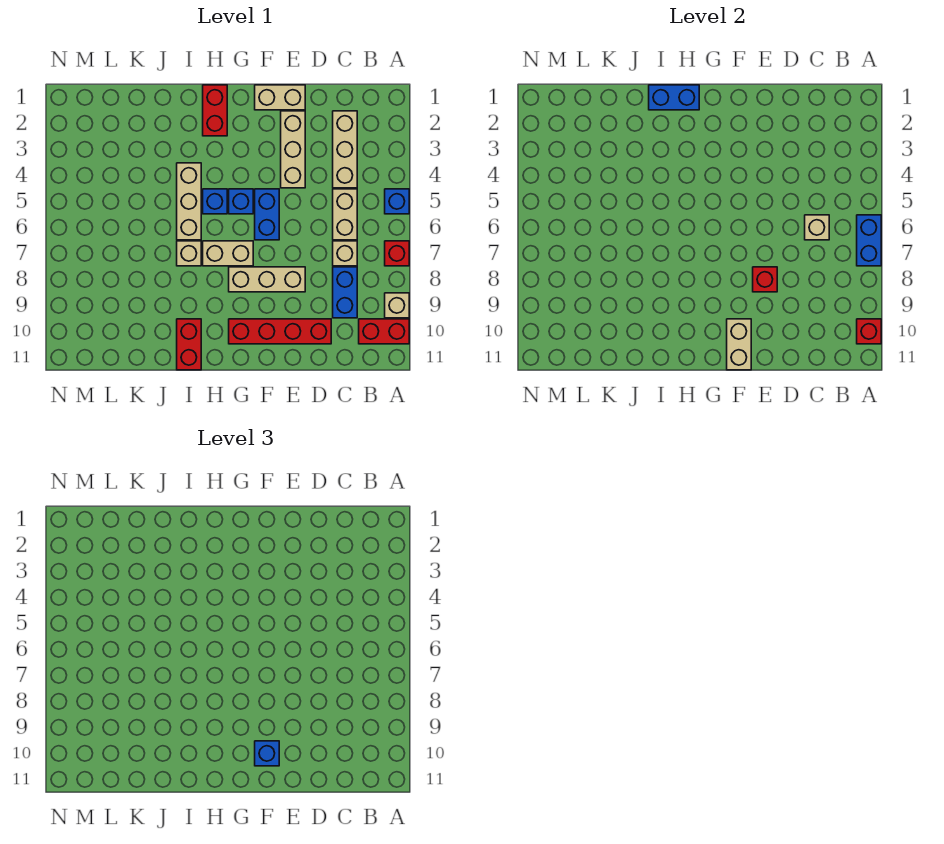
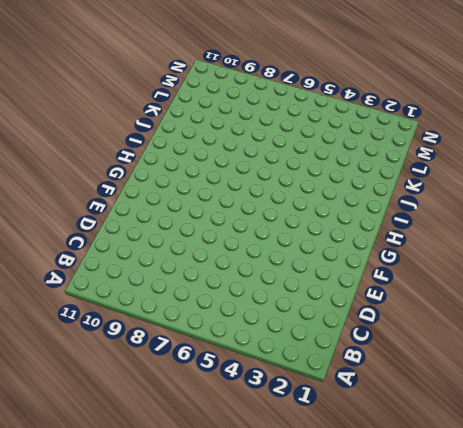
none -> blue brick A5 level 1
none -> red brick A7 level 1
none -> tan brick A9 level 1

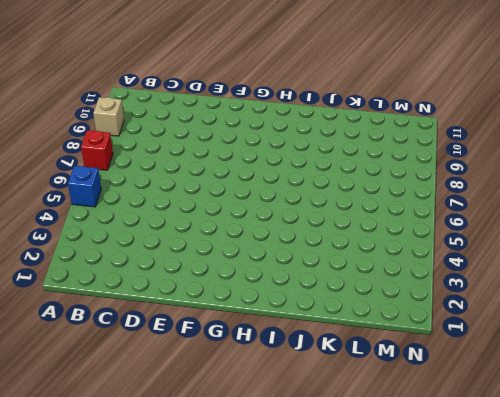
none -> red brick A10:B10 level 1
none -> tan brick C2:C4 level 1
none -> tan brick C5:C6 level 1

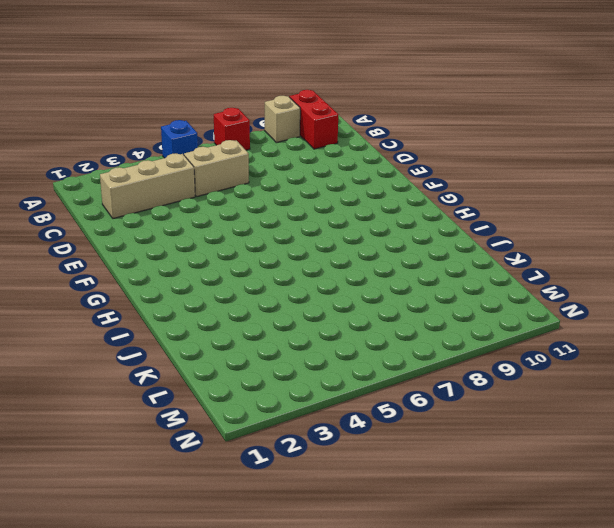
none -> tan brick C7 level 1
none -> blue brick C8:C9 level 1
none -> red brick D10:G10 level 1

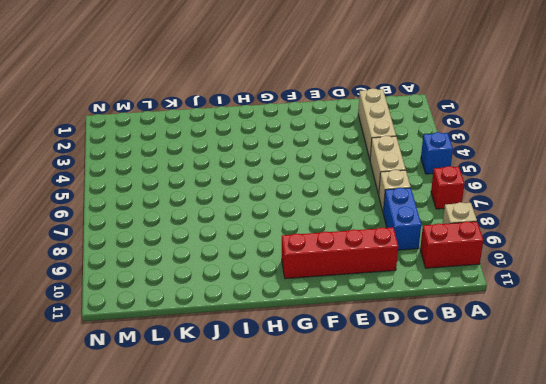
none -> tan brick E1:F1 level 1
none -> tan brick E2:E4 level 1
none -> tan brick E8:G8 level 1

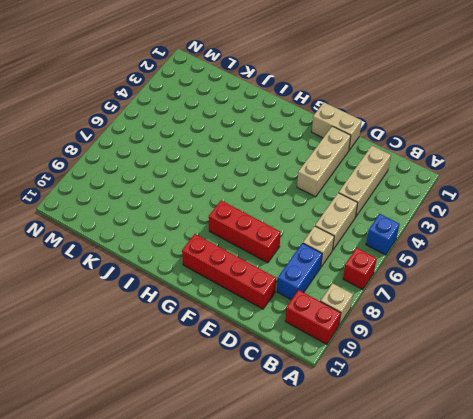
red brick E8:G8 level 1 -> tan brick E8:G8 level 1
none -> blue brick F5:F6 level 1
none -> blue brick G5 level 1
none -> tan brick G7:H7 level 1

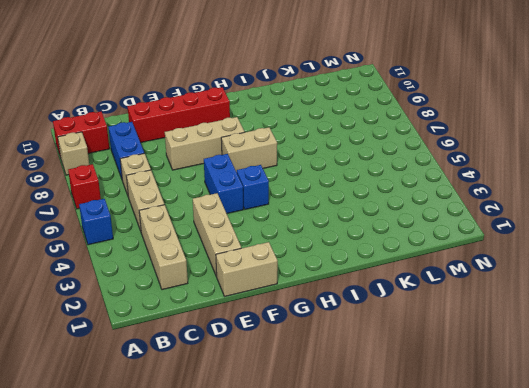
none -> red brick H1:H2 level 1
none -> blue brick H5 level 1
none -> tan brick I4:I6 level 1

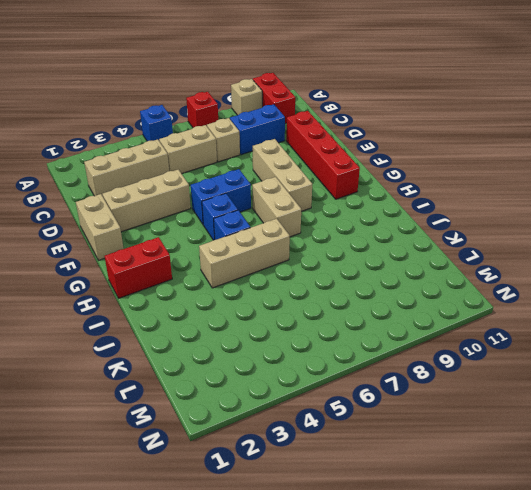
none -> tan brick I7 level 1
none -> red brick I10:I11 level 1
none -> blue brick A6:A7 level 2

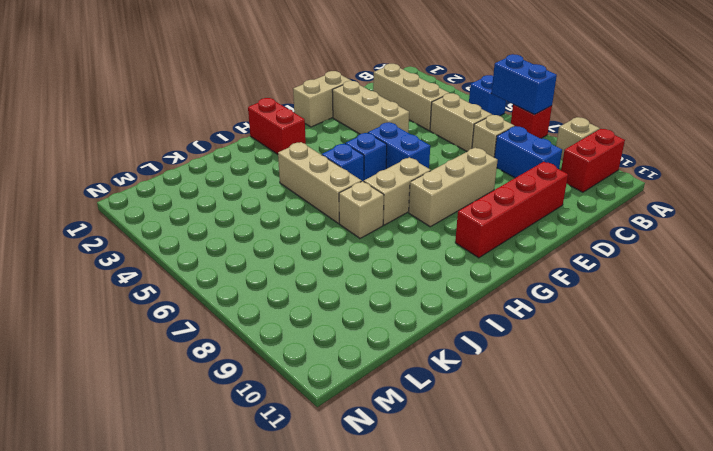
none -> red brick I10:I11 level 1
none -> red brick A10 level 2
none -> tan brick C6 level 2

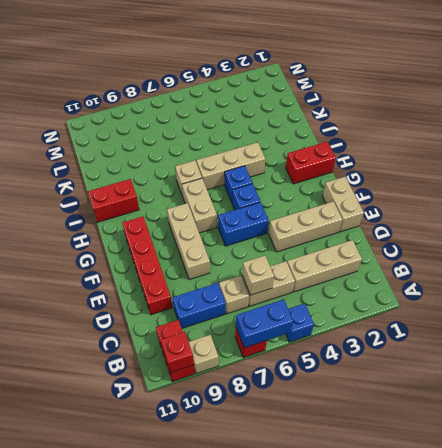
none -> red brick E8 level 2
none -> tan brick F10:F11 level 2
none -> blue brick H1:I1 level 2

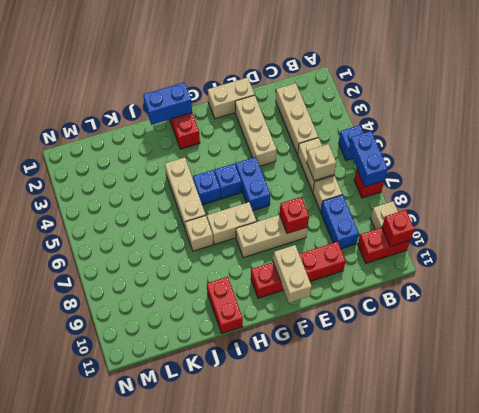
none -> blue brick F10 level 3

